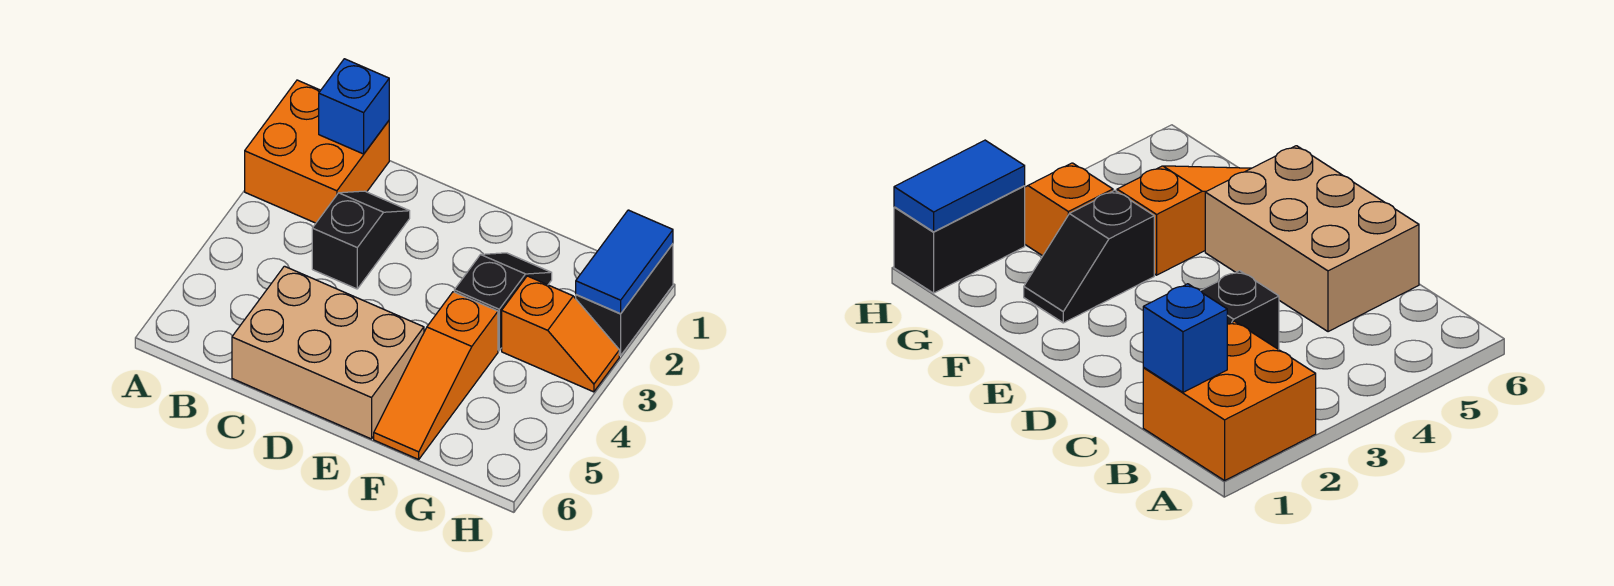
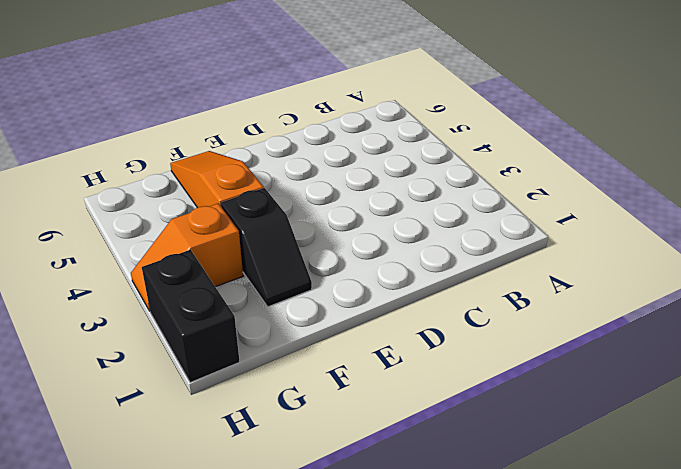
none -> orange brick A1:B2 level 1
none -> black slope C2:C3 level 1 top 3

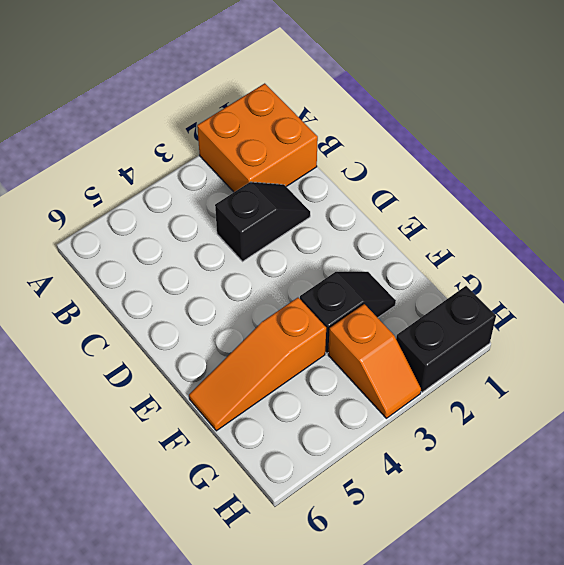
none -> tan brick C5:E6 level 1
none -> blue brick B1 level 2

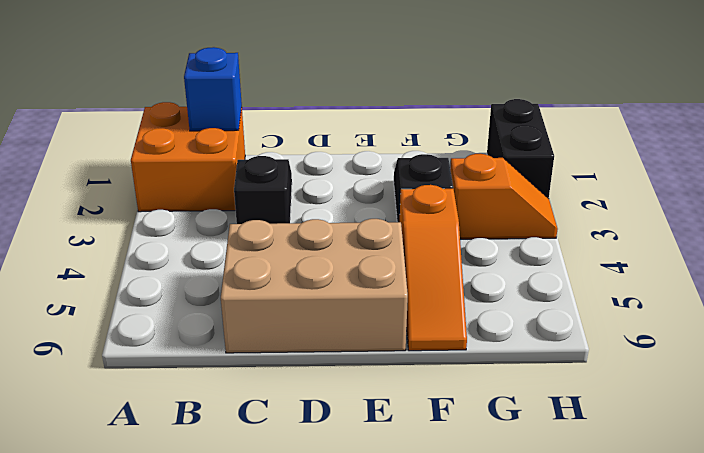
none -> blue tile H1:H2 level 2

